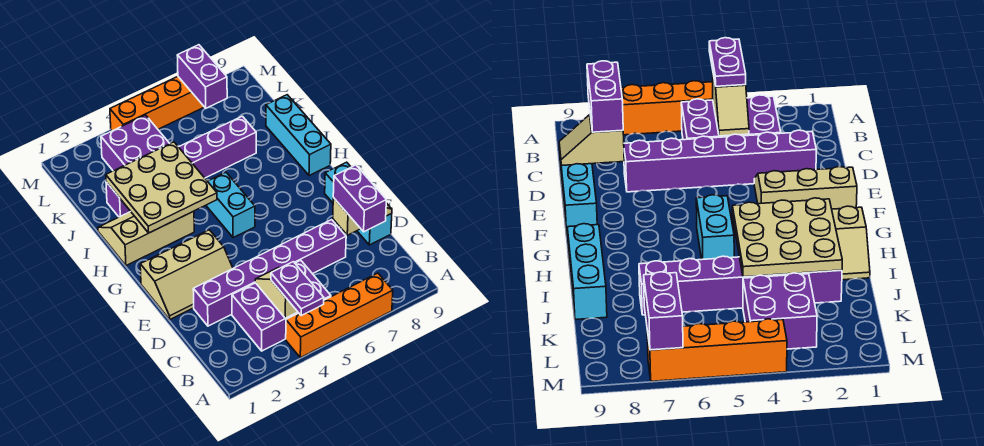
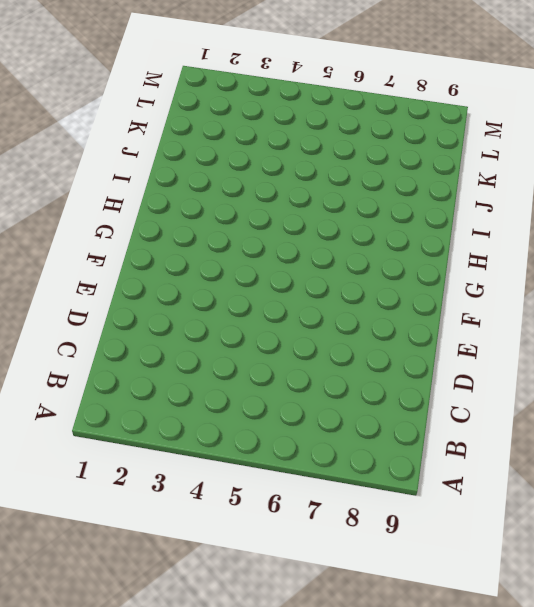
none -> orange brick A4:A7 level 1
none -> purple brick B3:C5 level 1
none -> purple brick D2:D7 level 1

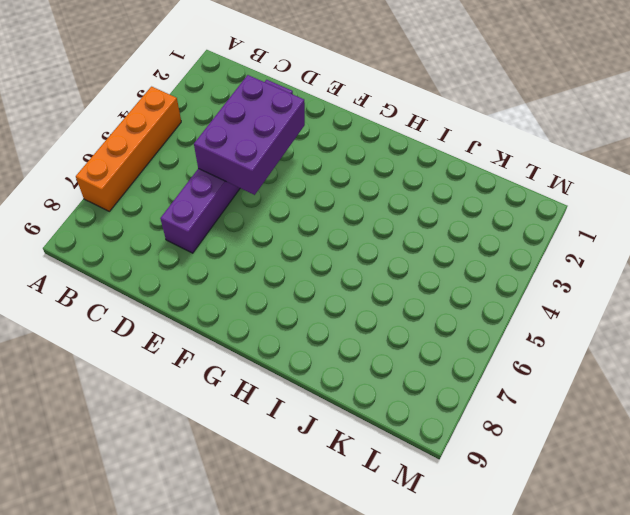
purple brick D3:E5 level 2 -> purple brick B3:C5 level 1
none -> cyan brick D9:F9 level 1
none -> tan slope E1:F3 level 1 top F
none -> cyan brick G5:H5 level 1

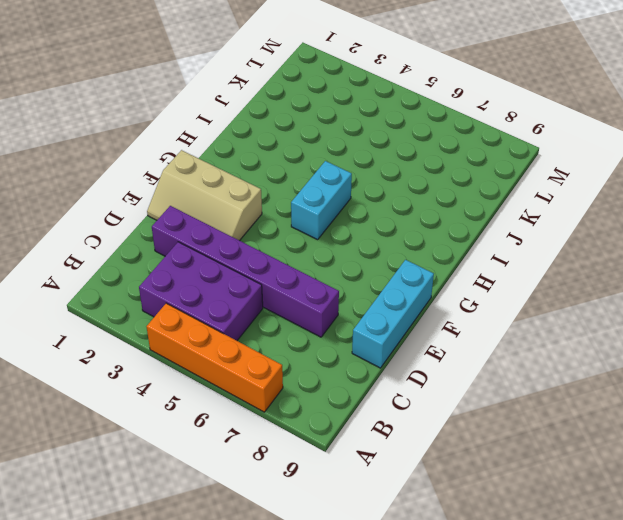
none -> tan slope H1:I3 level 1 top H
none -> cyan brick H9:J9 level 1
none -> purple brick J2:J7 level 1

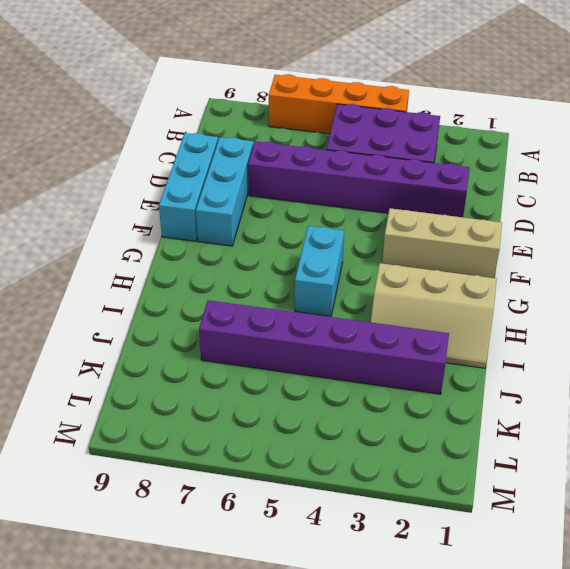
cyan brick D8:F8 level 1 -> cyan brick H9:J9 level 1
none -> purple brick K3:L4 level 1
none -> orange brick M4:M7 level 1
none -> tan slope B4:C4 level 2 top B

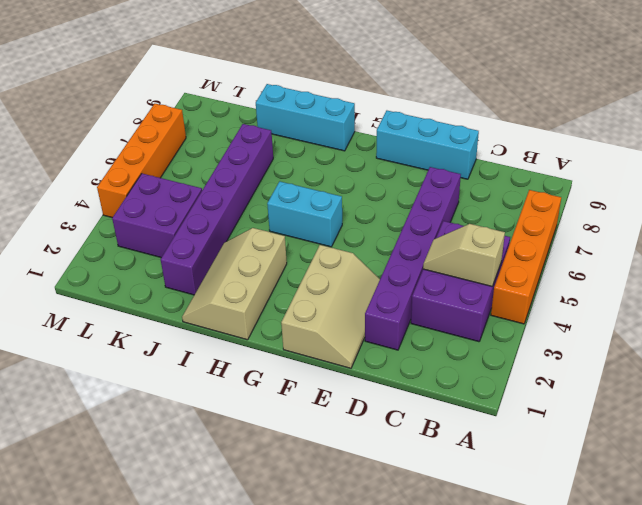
none -> tan slope D8:D9 level 2 top 8
none -> tan plate H2:J4 level 2
none -> purple brick L7:M7 level 2

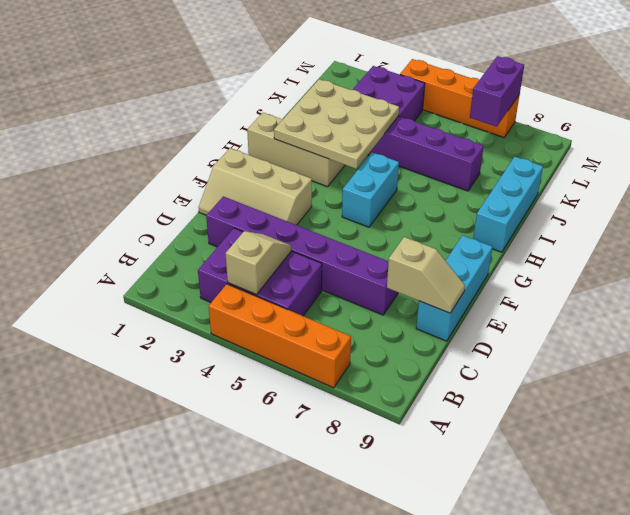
none -> purple plate A4:B4 level 3
none -> purple brick C8:D8 level 3

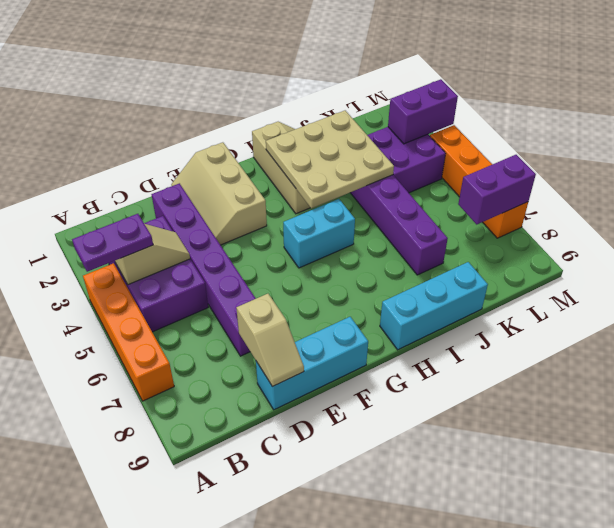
purple brick L3:M3 level 2 -> purple brick C8:D8 level 3

